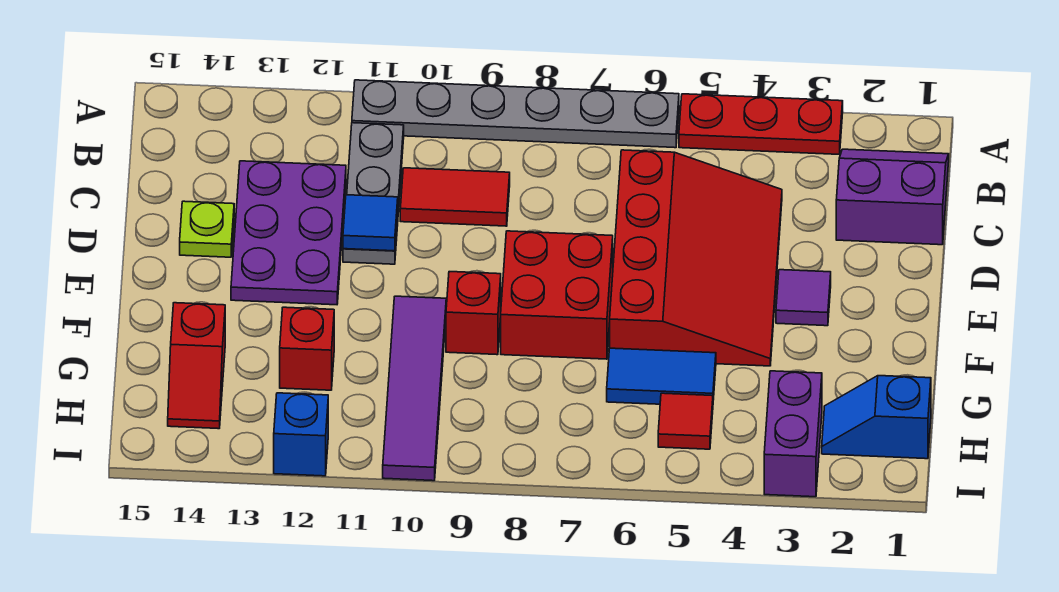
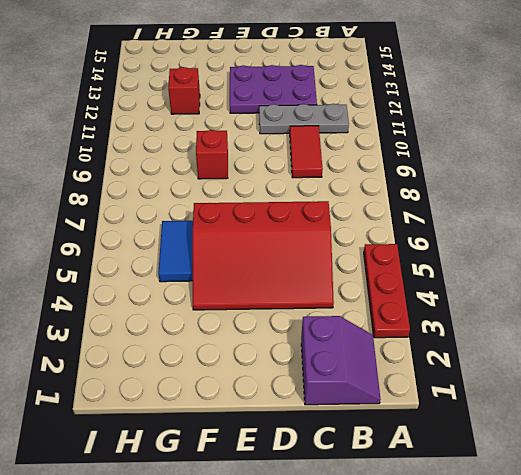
none -> grey plate A6:A11 level 1
none -> lime plate D14 level 1
none -> purple tile E3 level 1

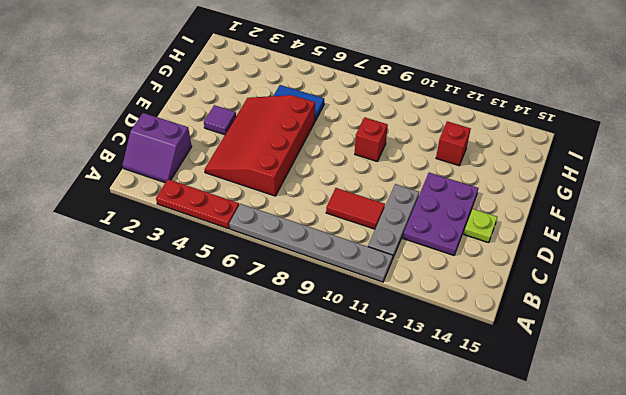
none -> red brick E7:F8 level 1
none -> purple tile F10:I10 level 1
none -> red slope G14:H14 level 1 top G

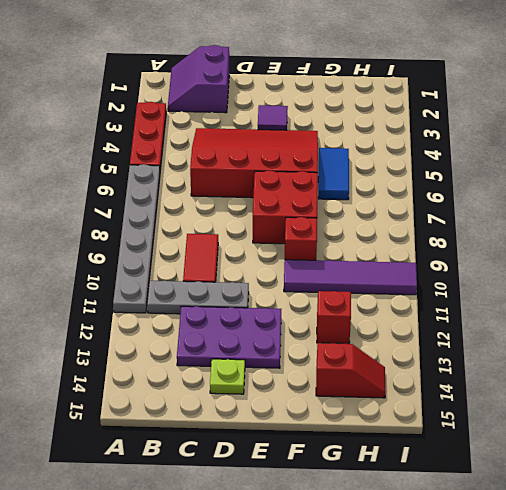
none -> blue slope H1:H2 level 1 top 1
none -> purple brick H3:I3 level 1
none -> red tile H5 level 1

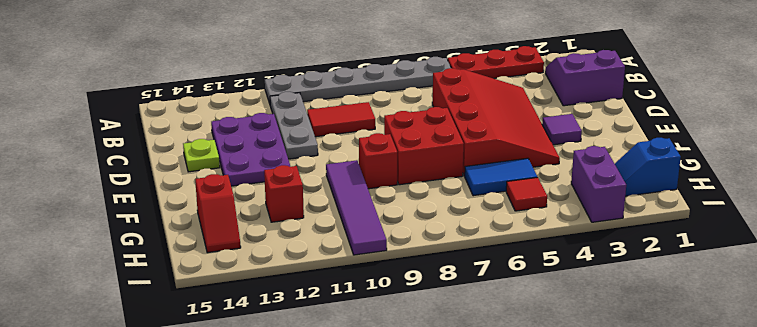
none -> blue brick I12 level 1
none -> blue tile D11 level 2

